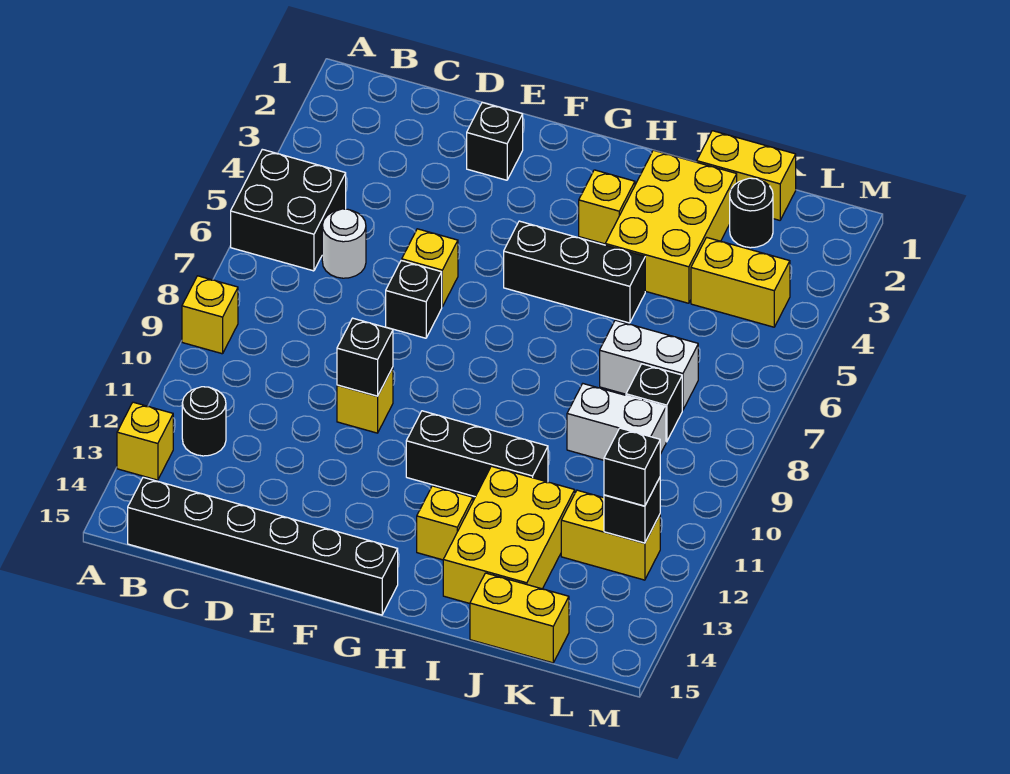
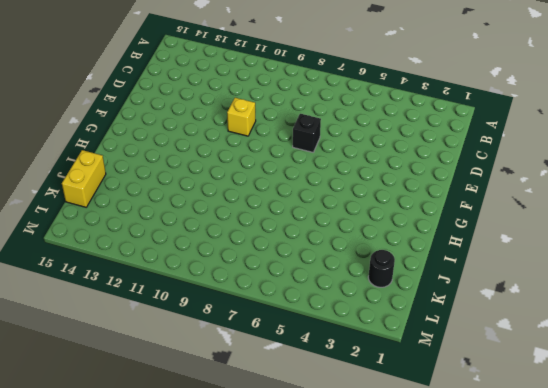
none -> black brick A5:B6 level 1
none -> yellow brick A9 level 1
none -> yellow brick A13 level 1

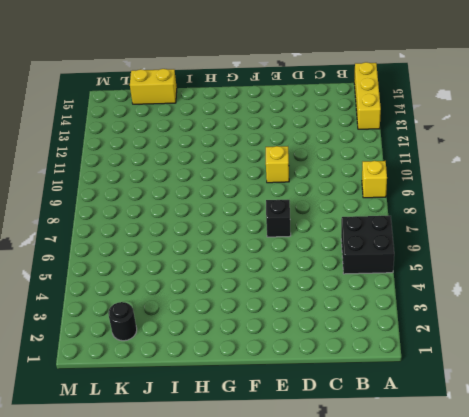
yellow brick A13:A15 level 1 -> yellow brick A13 level 1
none -> black round brick B12 level 1
none -> black brick B15:G15 level 1
none -> white round brick C6 level 1

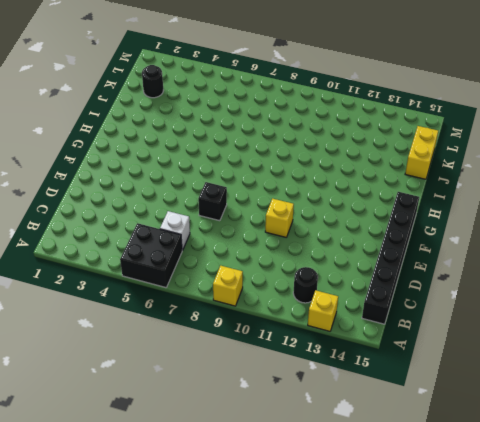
white brick C6 level 1 -> white round brick C6 level 1
none -> black brick E2 level 1
none -> yellow brick E6 level 1
none -> black brick G5:I5 level 1

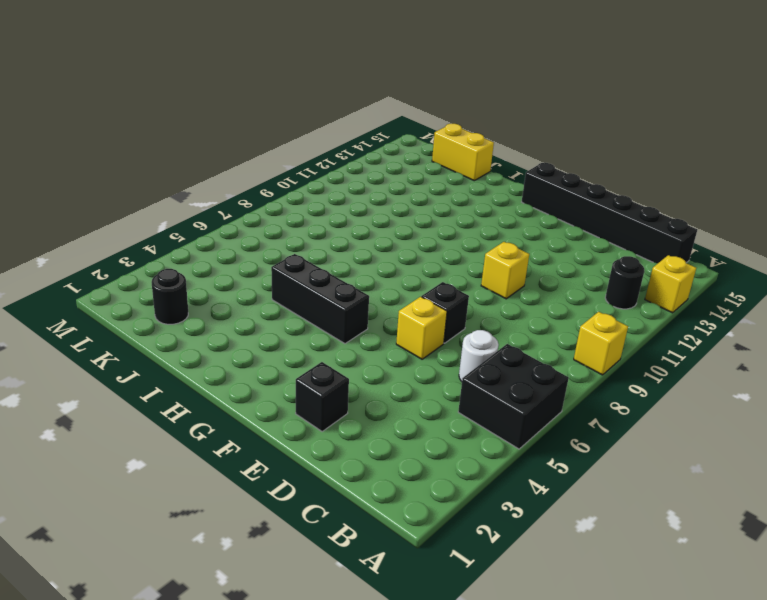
none -> black brick G11:I11 level 1
none -> yellow brick H3 level 1
none -> yellow brick H13 level 1

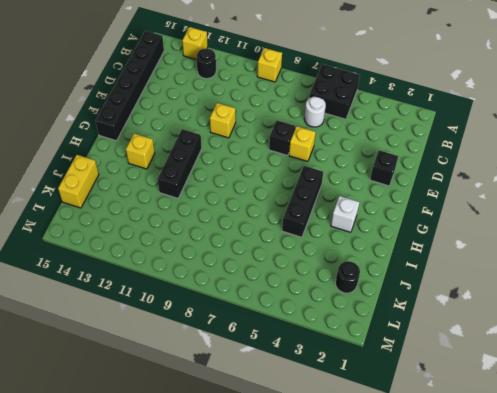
white brick H3 level 1 -> yellow brick H3 level 1
none -> yellow brick I2:J4 level 1
none -> yellow brick I12:J14 level 1
none -> yellow brick J1:K1 level 1

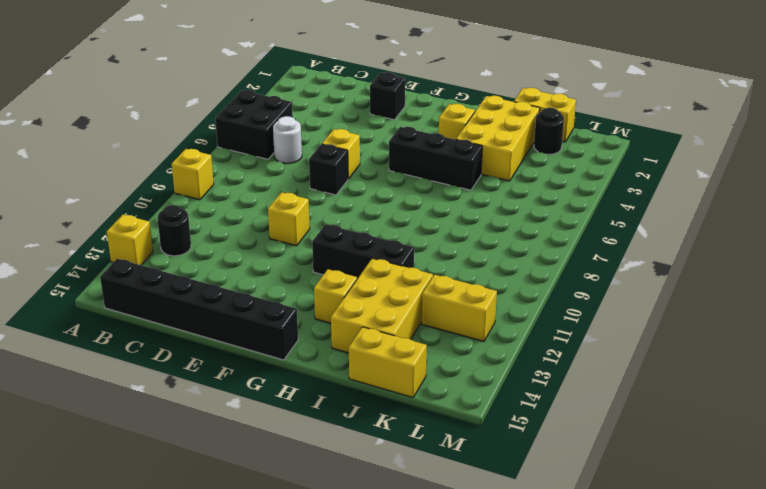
none -> white brick J7:K7 level 1
none -> white brick J9:K9 level 1
none -> yellow brick K4:L4 level 1

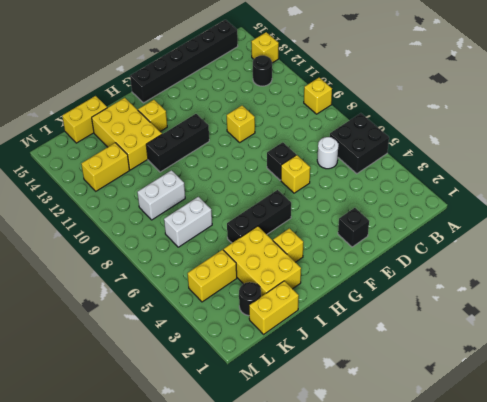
none -> black brick K8 level 1
none -> black brick E10 level 2
none -> black brick L12 level 2

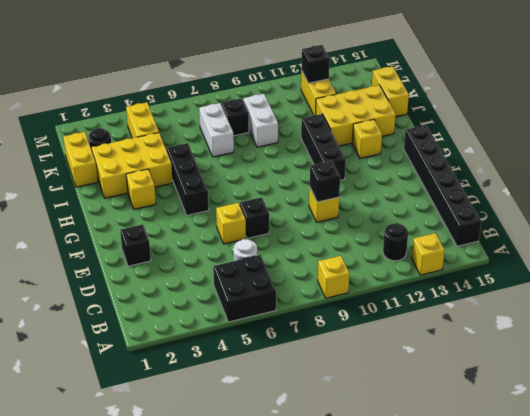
none -> black brick L12 level 3

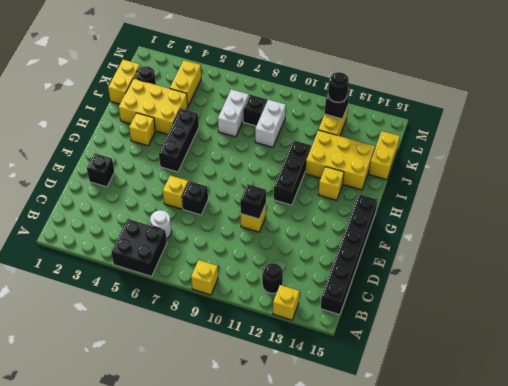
black round brick L12 level 3 -> black brick L12 level 3

